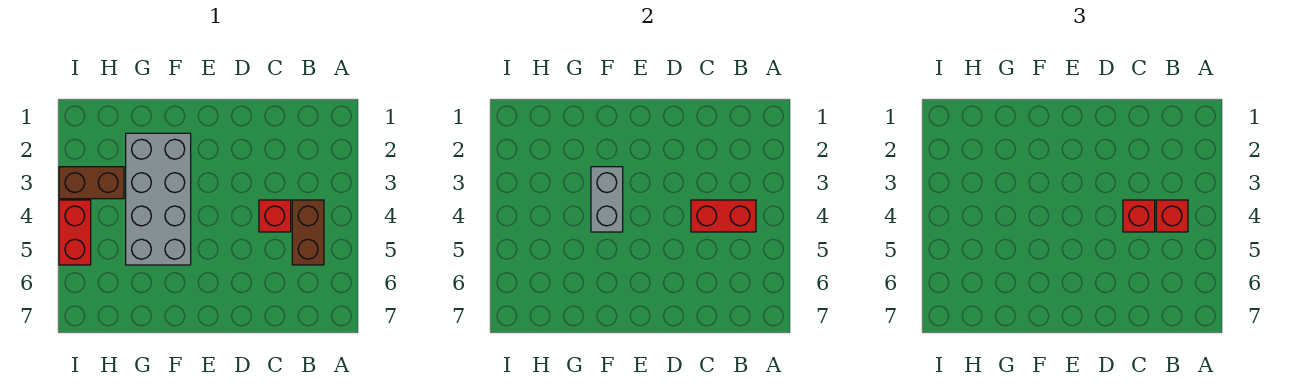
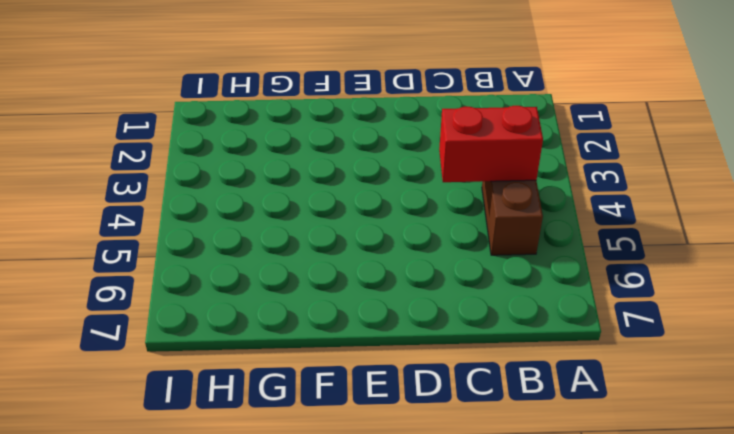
none -> red brick C4 level 1
none -> grey brick F2:G5 level 1

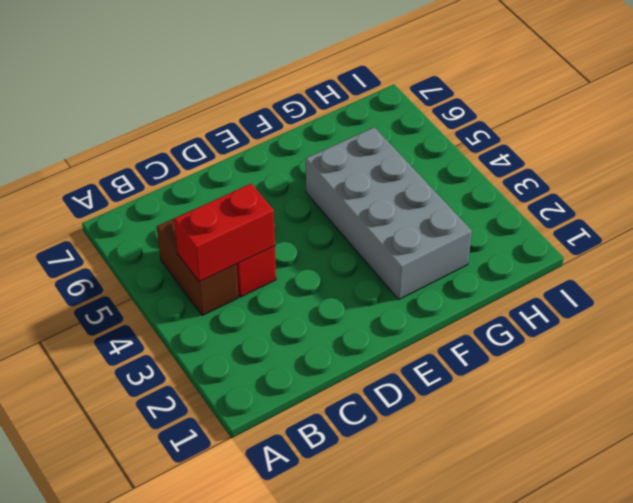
none -> brown brick H3:I3 level 1
none -> red brick I4:I5 level 1

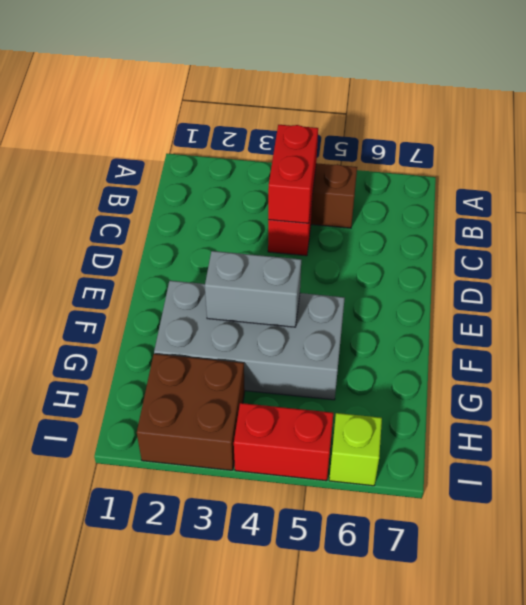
brown brick H2:I3 level 1 -> brown brick H3:I3 level 1
lime brick I6 level 1 -> none
none -> red brick B4 level 3
none -> red brick C4 level 3

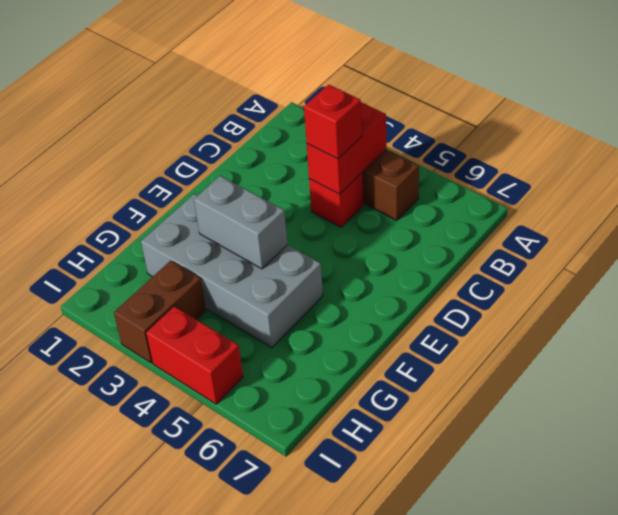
none -> red brick B4 level 3

